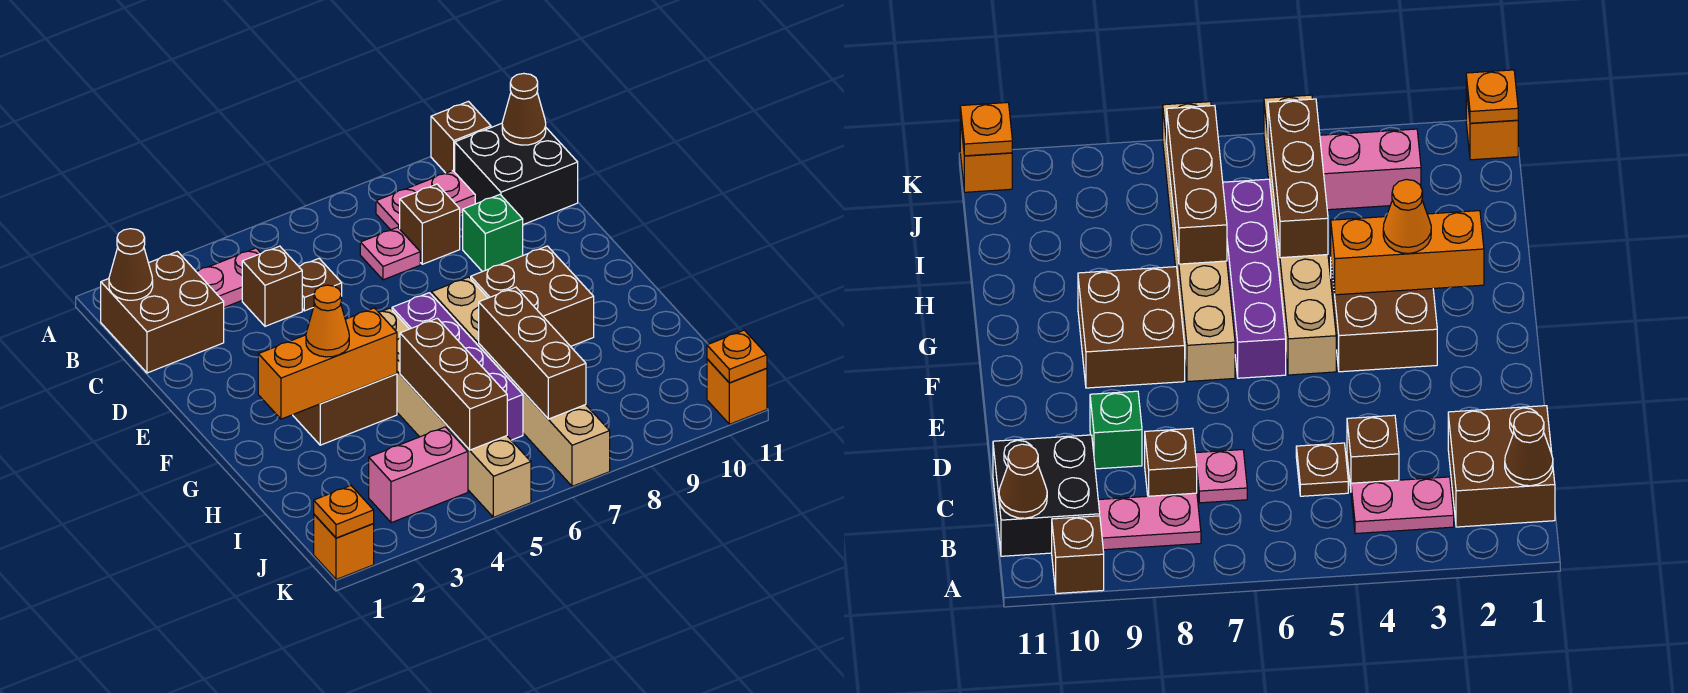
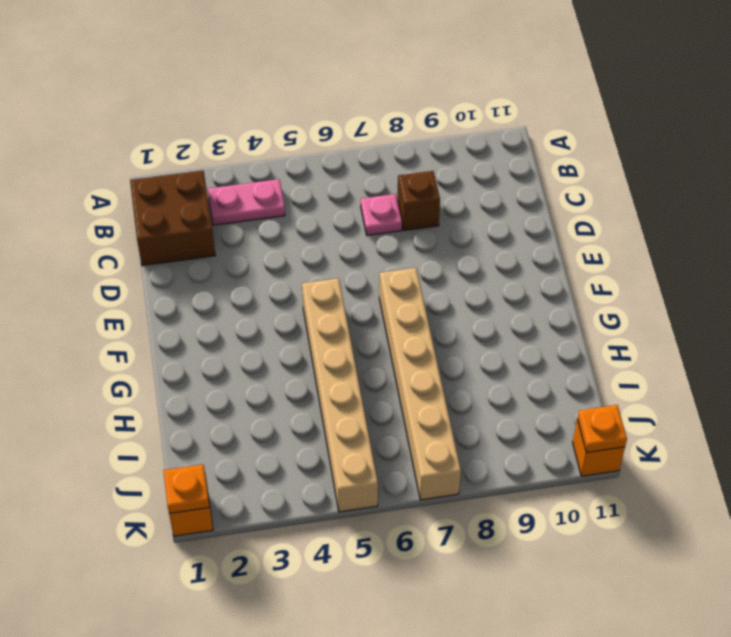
none -> brown brick A10 level 1
none -> pink plate B8:B9 level 1
none -> black brick B10:C11 level 1

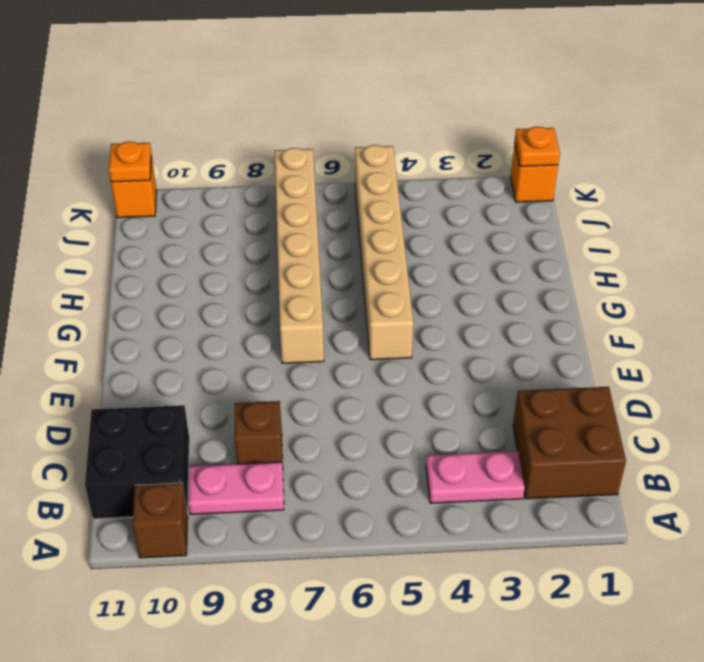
none -> brown brick C4 level 1
none -> brown plate C5 level 1
none -> pink plate C7 level 1

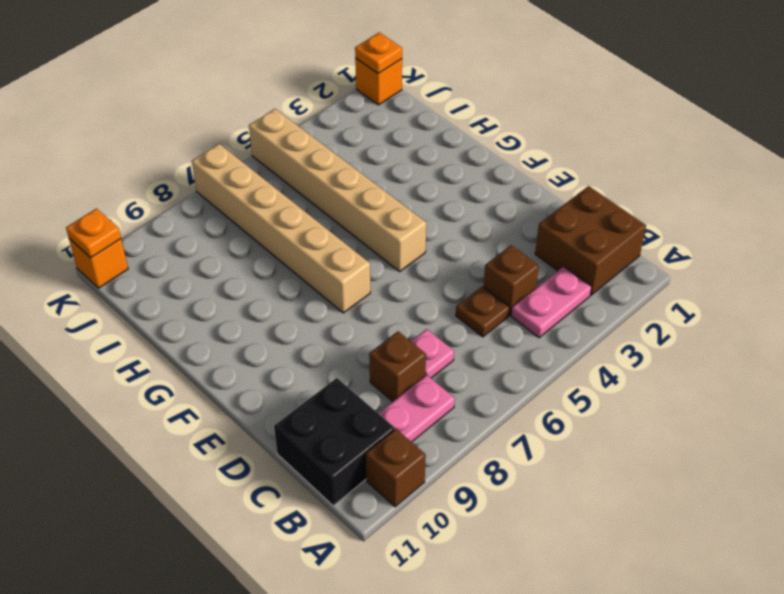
none -> green brick D9 level 1
none -> brown brick F3:G4 level 1
none -> purple brick F6:I6 level 1

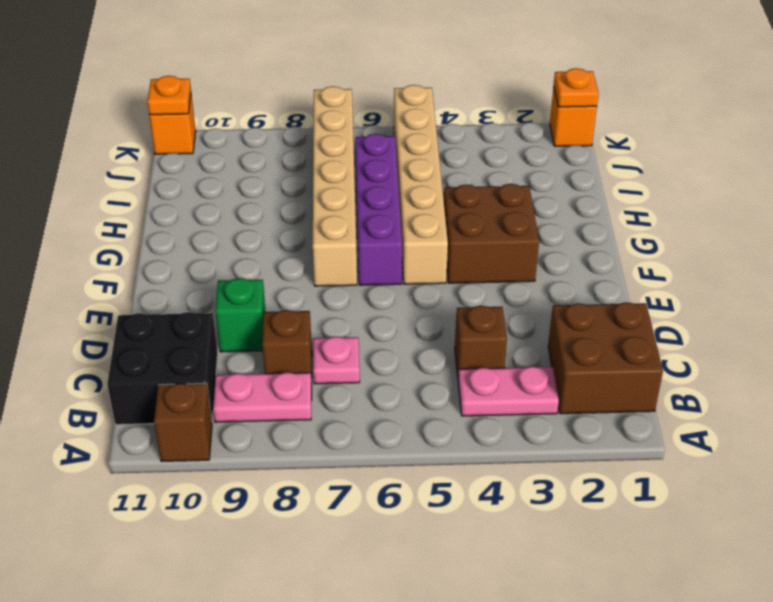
none -> brown plate C5 level 1
none -> brown brick F8:G9 level 1
none -> pink brick J3:J4 level 1

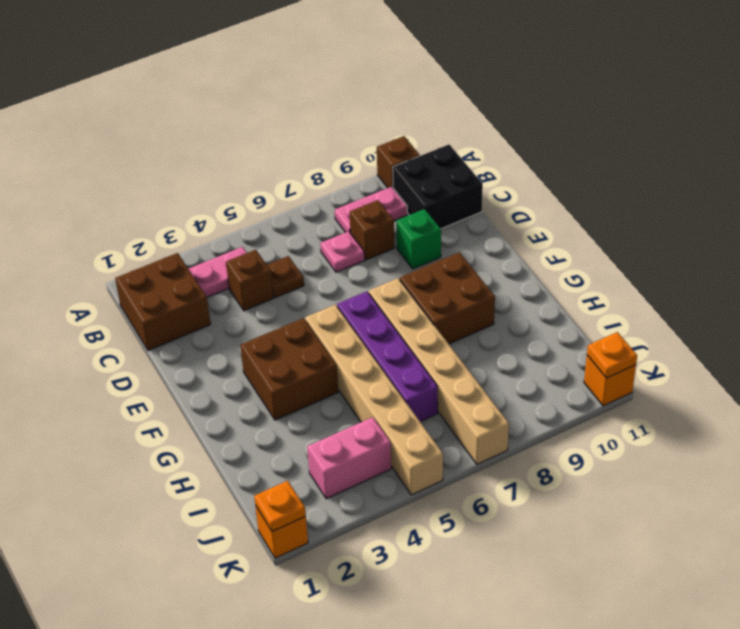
none -> brown cone B1 level 2
none -> brown cone B11 level 2
none -> orange brick G2:G4 level 2

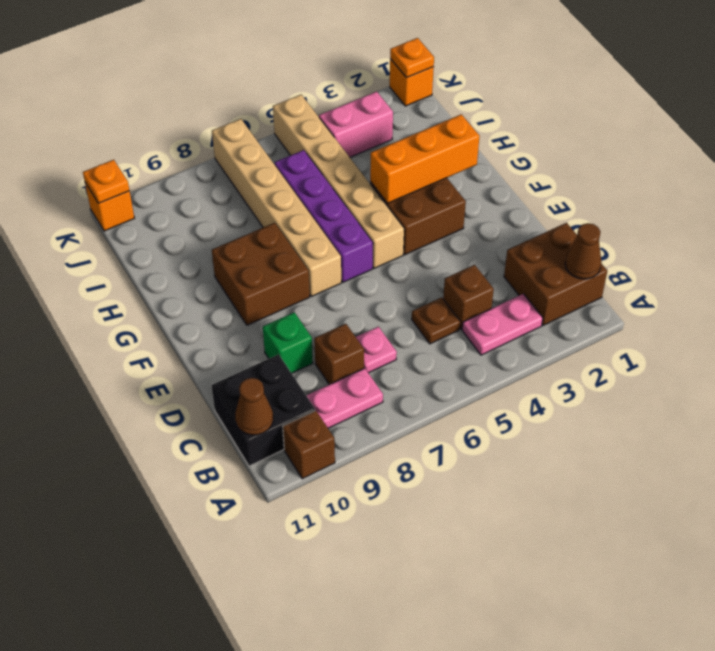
none -> brown brick H5:J5 level 2
none -> brown brick H7:J7 level 2
none -> orange cone G3 level 3

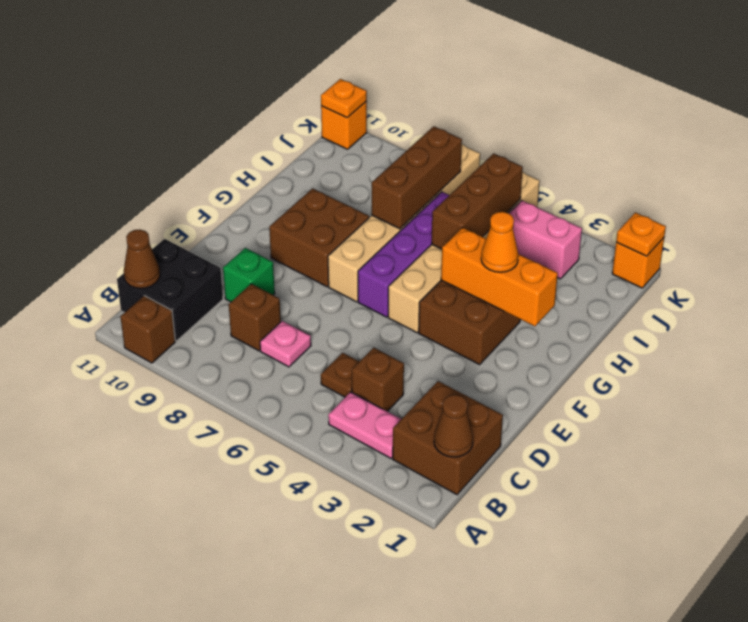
none -> pink plate B8:B9 level 1

